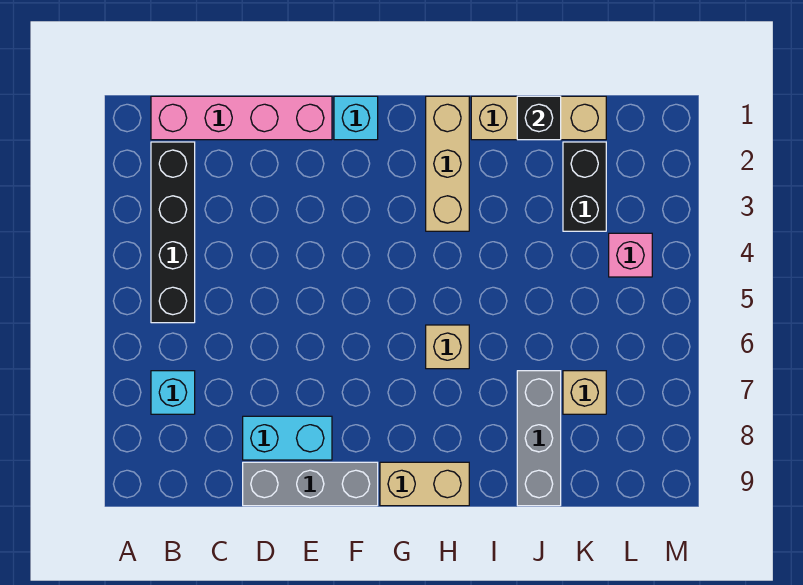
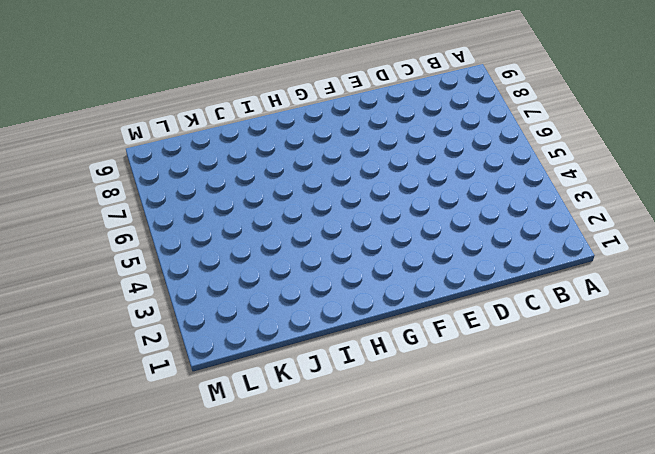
none -> pink brick B1:E1 level 1
none -> black brick B2:B5 level 1
none -> cyan brick B7 level 1

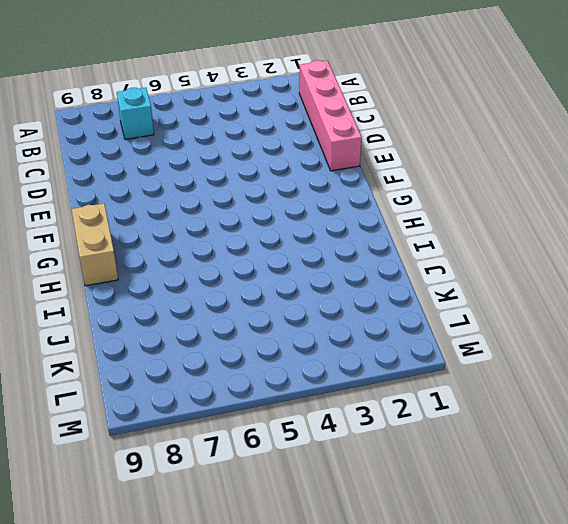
none -> black brick B2:B5 level 1
none -> cyan brick D8:E8 level 1
none -> grey brick D9:F9 level 1

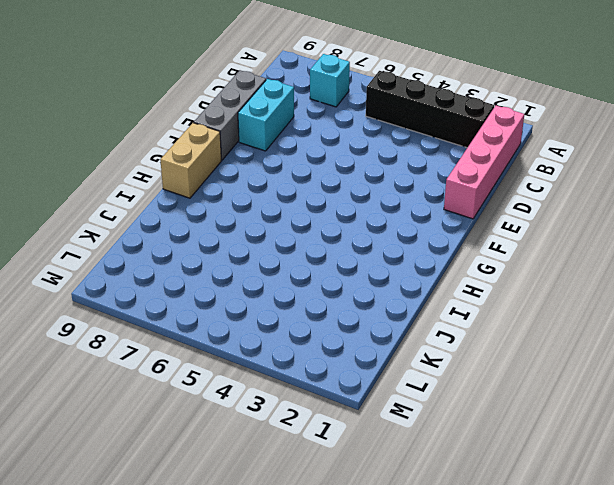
none -> cyan brick F1 level 1
none -> tan brick H1:H3 level 1
none -> tan brick H6 level 1

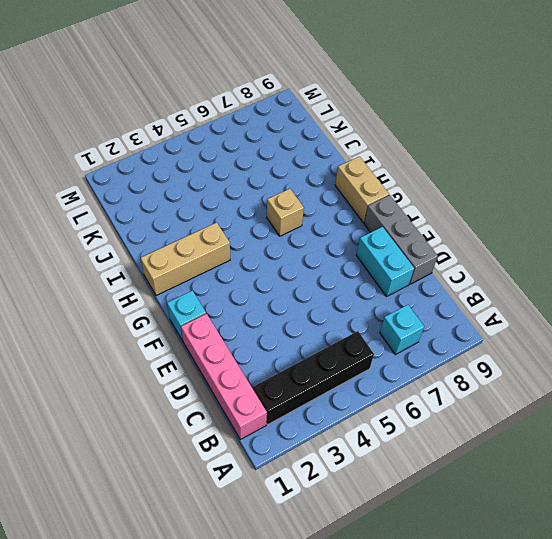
none -> tan brick I1:K1 level 1
none -> grey brick J7:J9 level 1
none -> black brick K2:K3 level 1

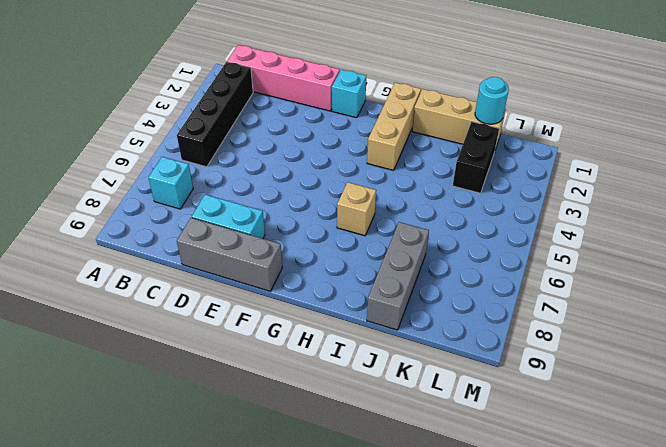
cyan round brick K1 level 2 -> none
none -> tan brick G9:H9 level 1
none -> tan brick K7 level 1
none -> pink brick L4 level 1

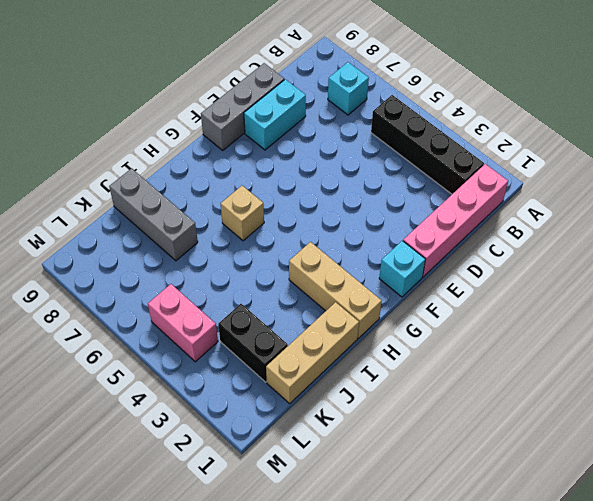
pink brick L4:L5 level 1 -> pink brick L4 level 1
none -> tan brick G9:H9 level 1
none -> tan brick K7 level 1
none -> black brick J1 level 2

